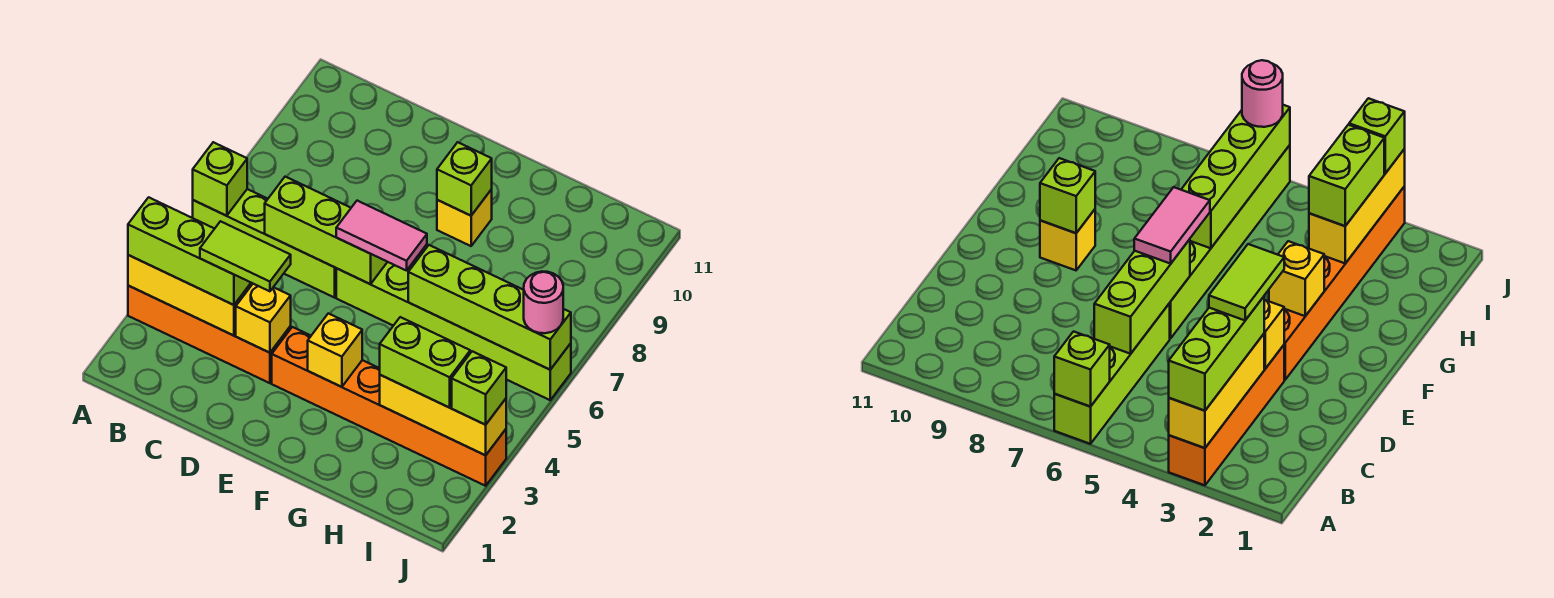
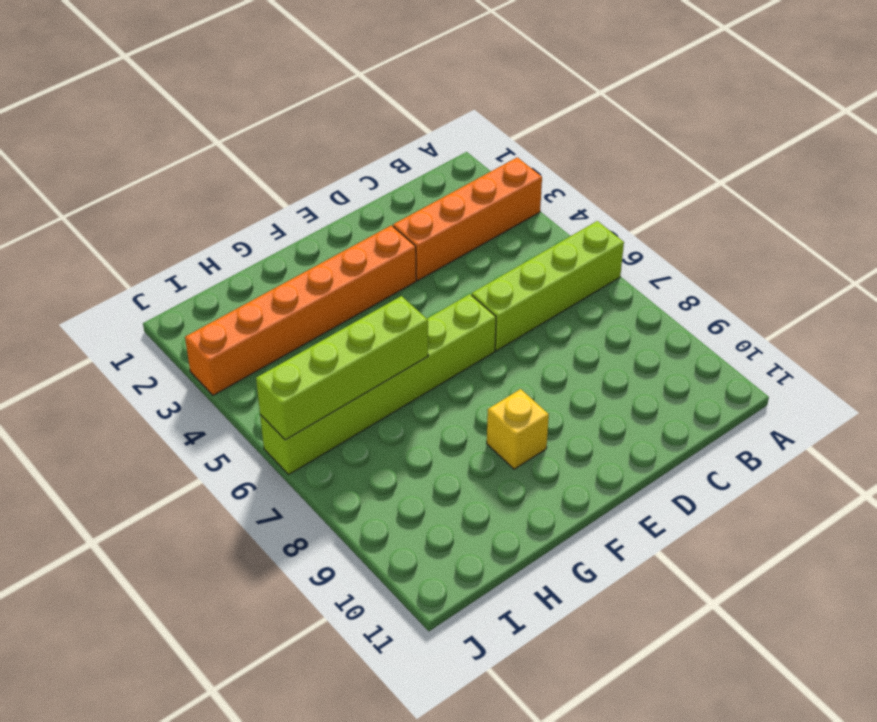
none -> yellow brick A3:C3 level 2
none -> lime brick A6 level 2
none -> lime brick C6:E6 level 2

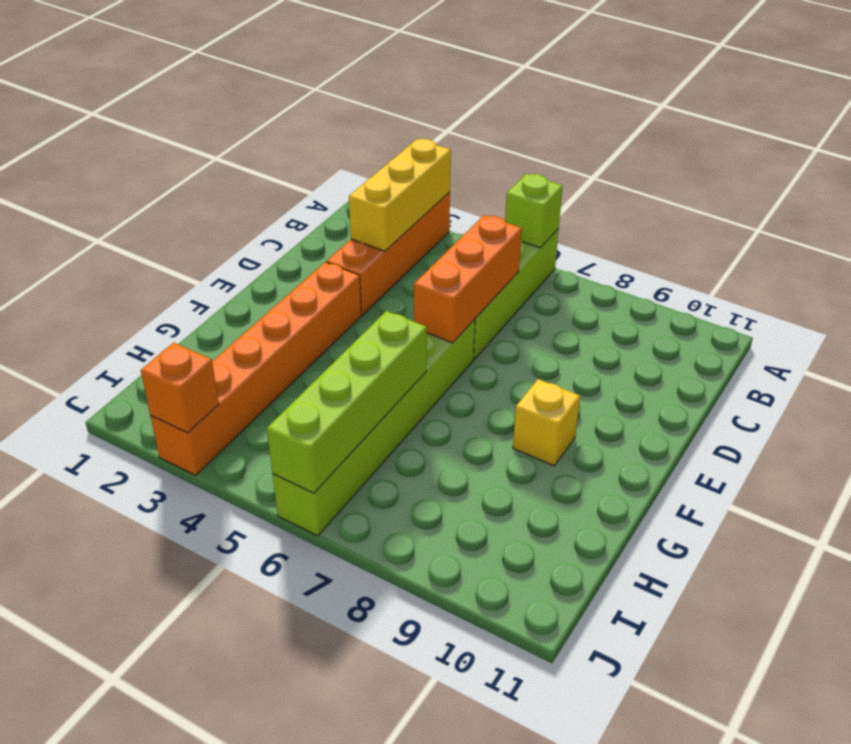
orange brick C6:E6 level 2 -> lime brick C6:E6 level 2
orange brick J3 level 2 -> yellow brick H3:J3 level 2
none -> yellow brick D3 level 2
none -> yellow brick F3 level 2
none -> lime brick F9 level 2

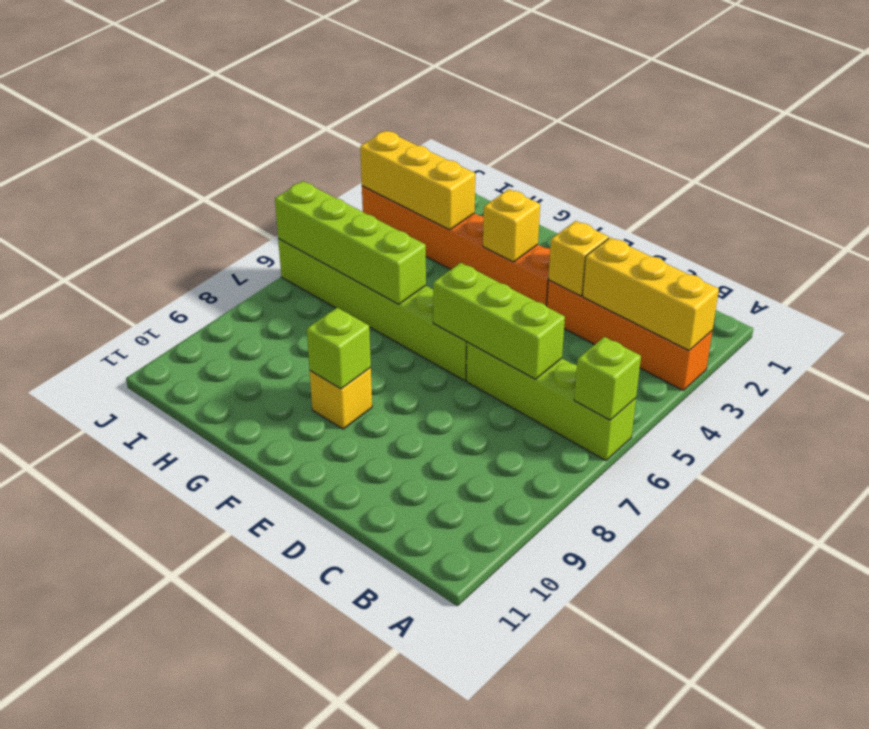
none -> lime brick A3:C3 level 3
none -> pink tile E6:F6 level 3
none -> lime brick H3:I3 level 3

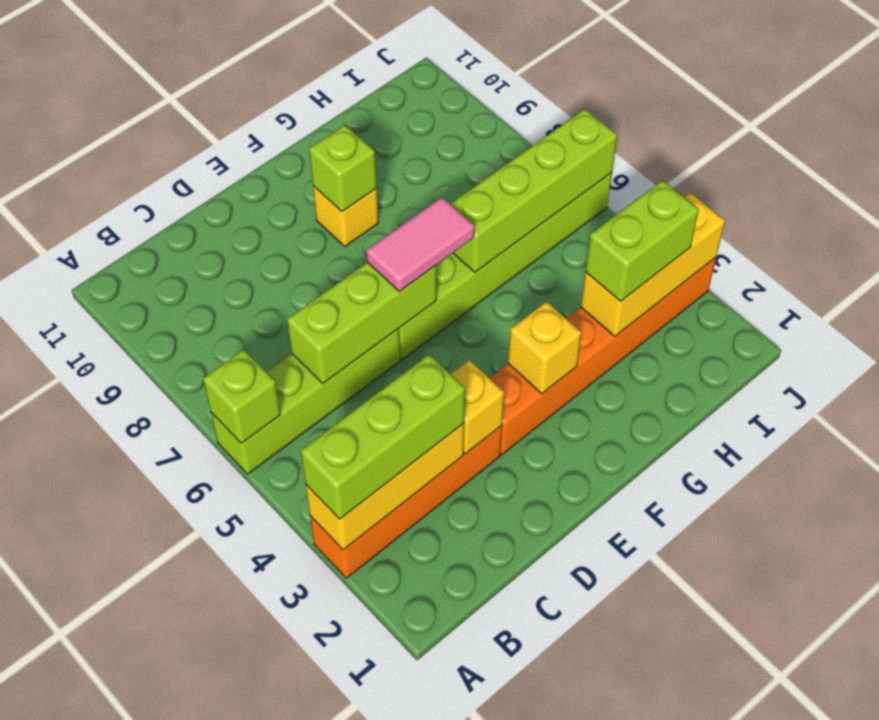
none -> lime brick J3 level 3
none -> pink round brick J6 level 3
none -> lime tile C3:D3 level 4

